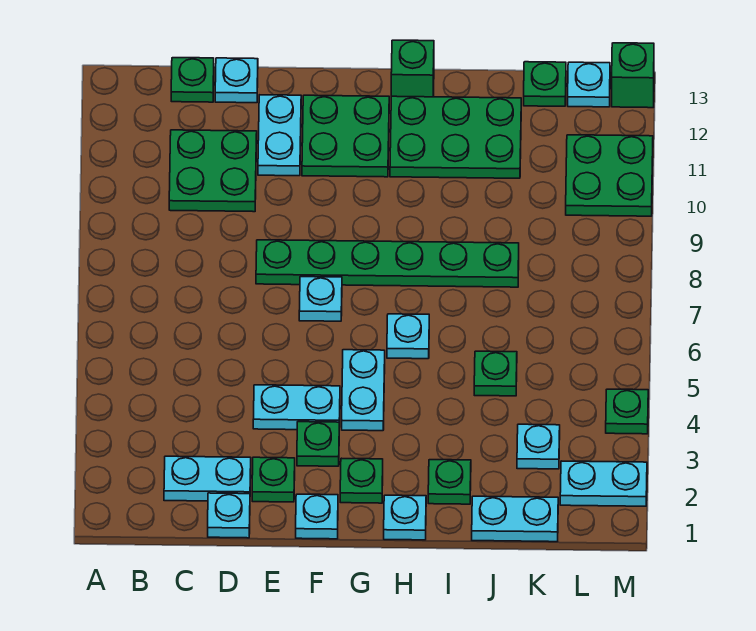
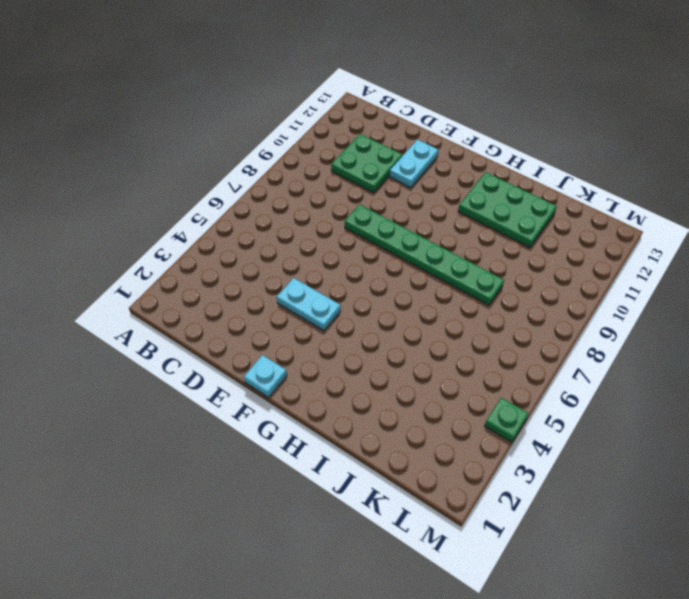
none -> cyan plate C2:D2 level 1
none -> green plate C13 level 1
none -> cyan plate D1 level 1

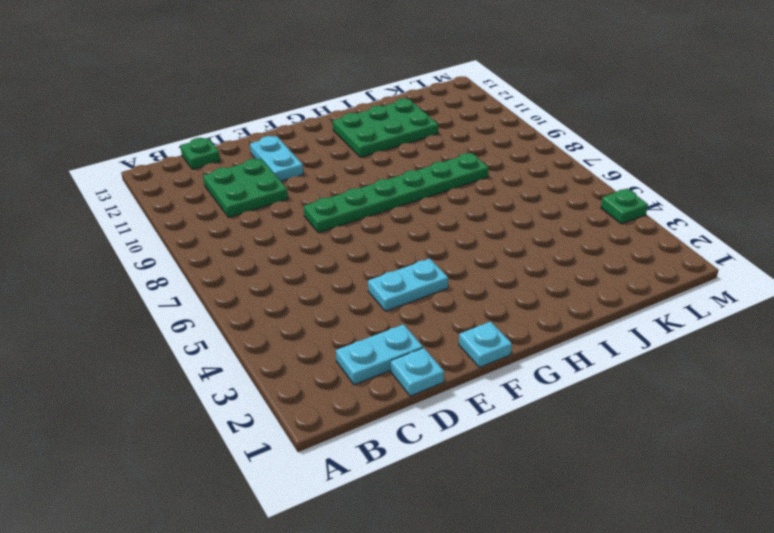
none -> cyan plate D13 level 1
none -> green plate E2 level 1
none -> green plate F3 level 1

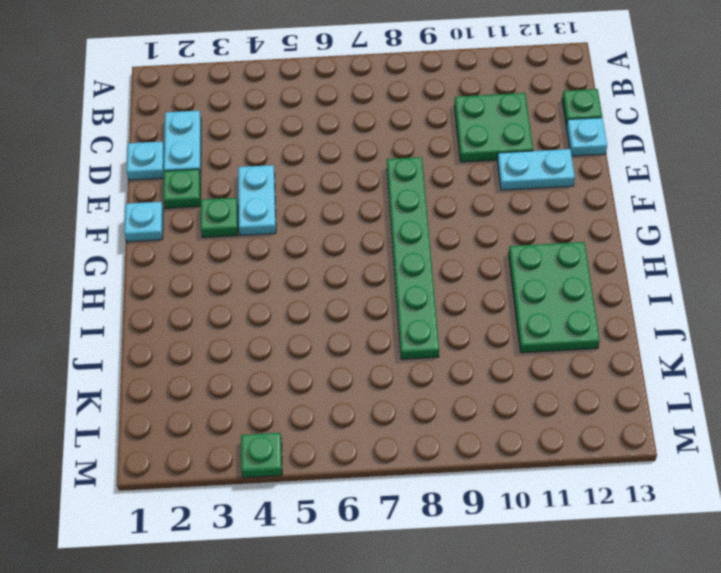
none -> cyan plate F7 level 1
none -> green plate F11:G12 level 1
none -> green plate G2 level 1

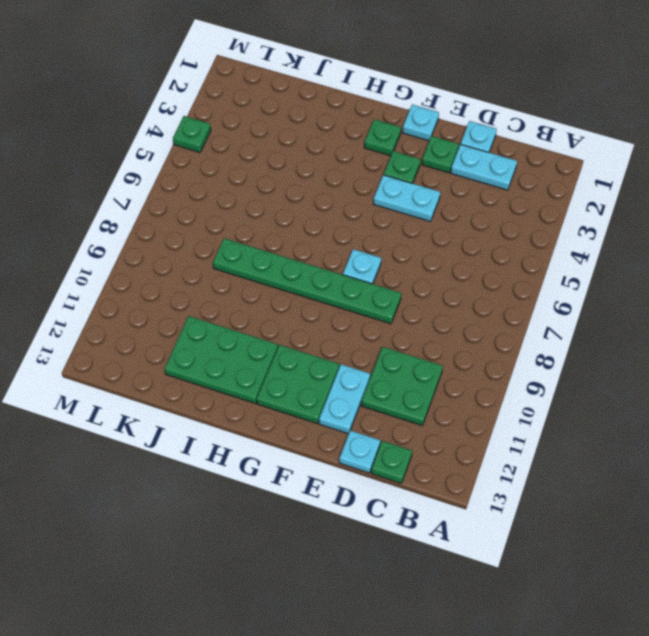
none -> cyan plate G4:G5 level 1
none -> cyan plate H1 level 1
none -> cyan plate H6 level 1

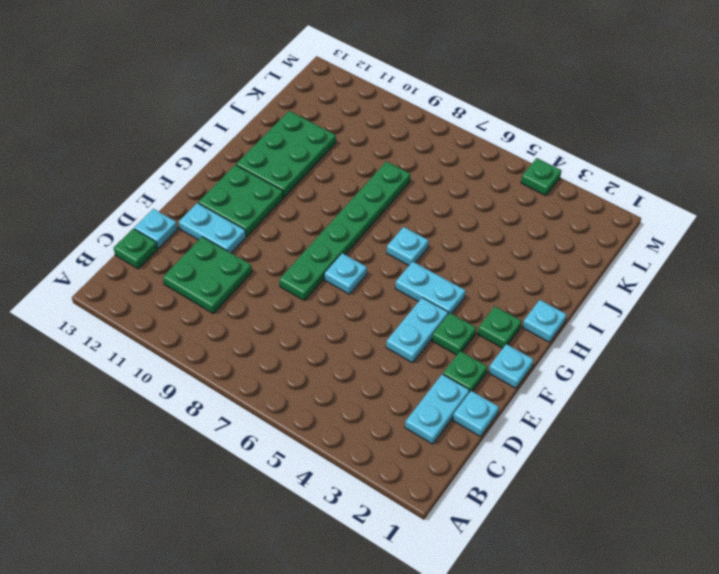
none -> green brick H13 level 1
none -> green plate I2 level 1
none -> cyan plate J1:K1 level 1

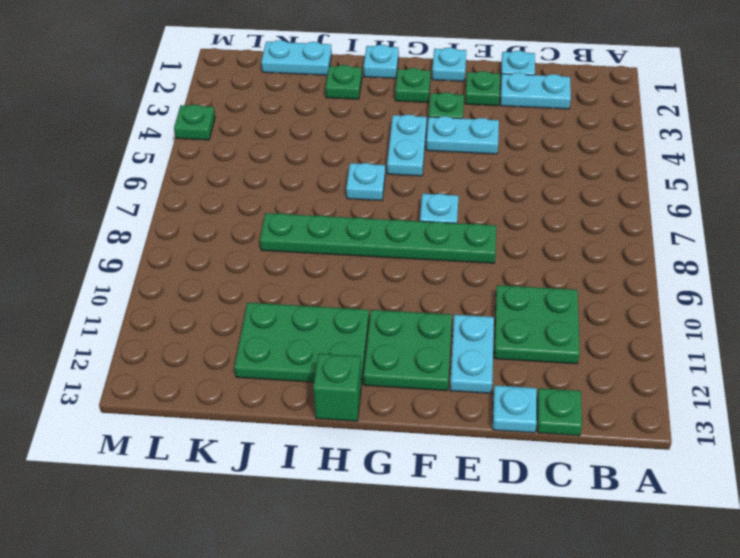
none -> green plate J5 level 1
none -> cyan plate K3 level 1
none -> green plate K13 level 1

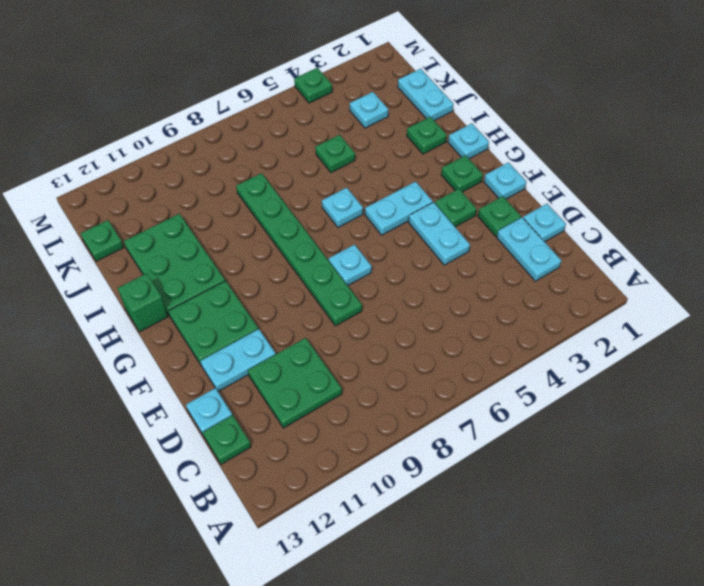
none -> cyan plate L2:M2 level 1
none -> green plate L10:M11 level 1
none -> cyan plate L13 level 1

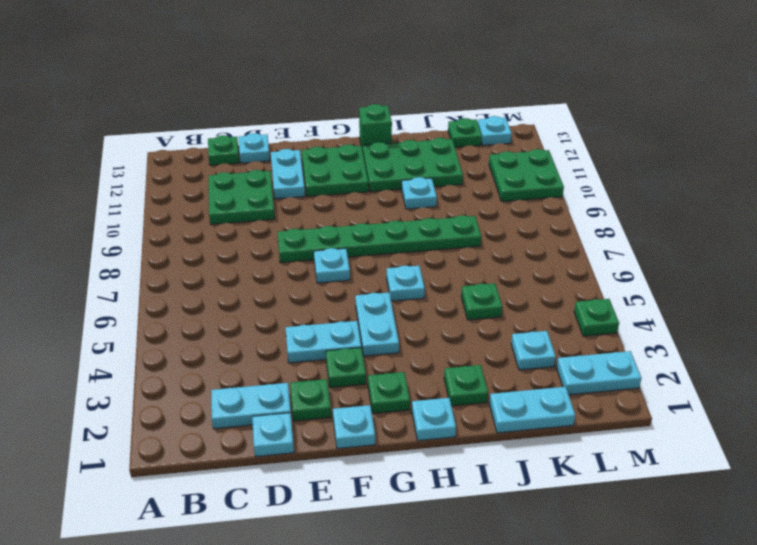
cyan plate I10 level 1 -> none
none -> green brick M13 level 1

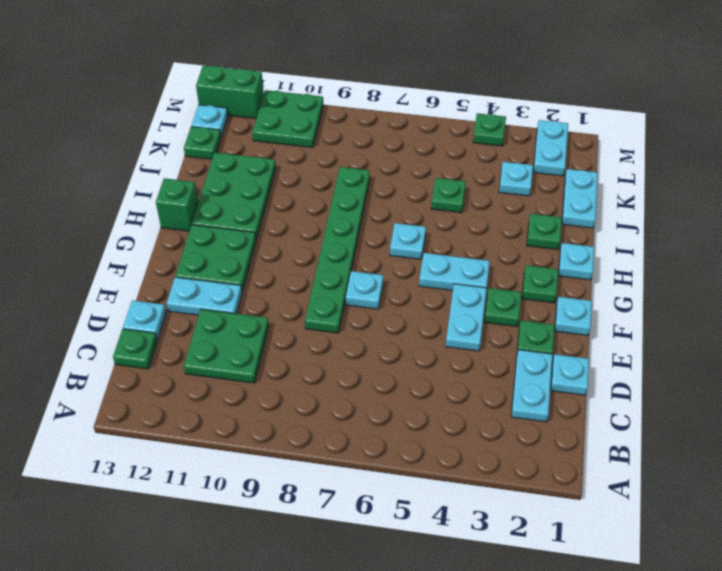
green brick M12:M13 level 1 -> green brick M13 level 1

